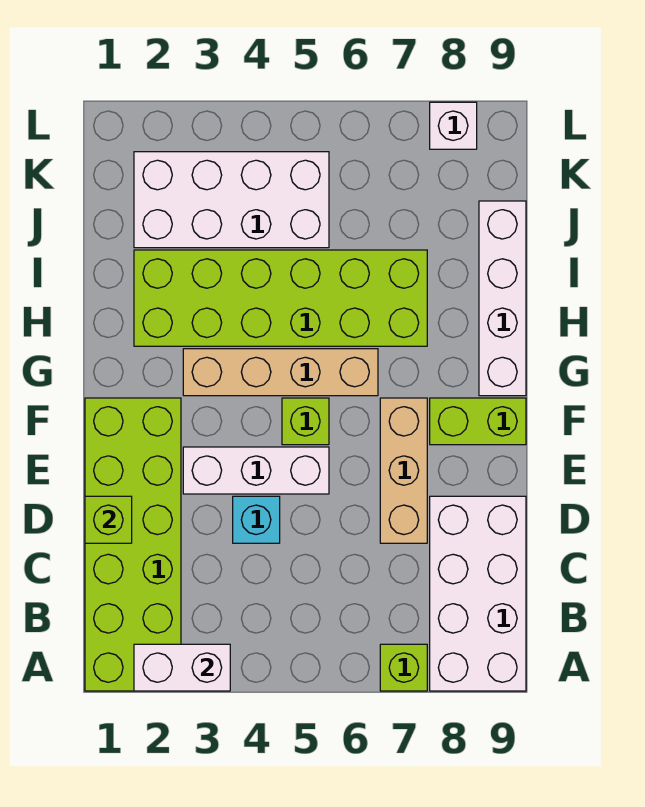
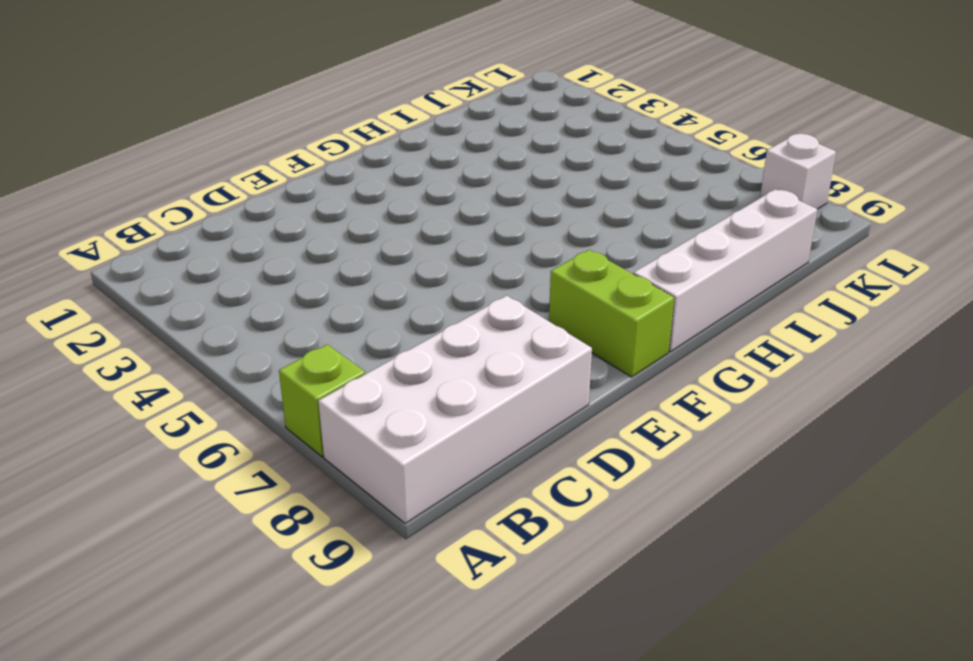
none -> lime brick A1:F2 level 1
none -> cyan brick D4 level 1
none -> tan brick D7:F7 level 1

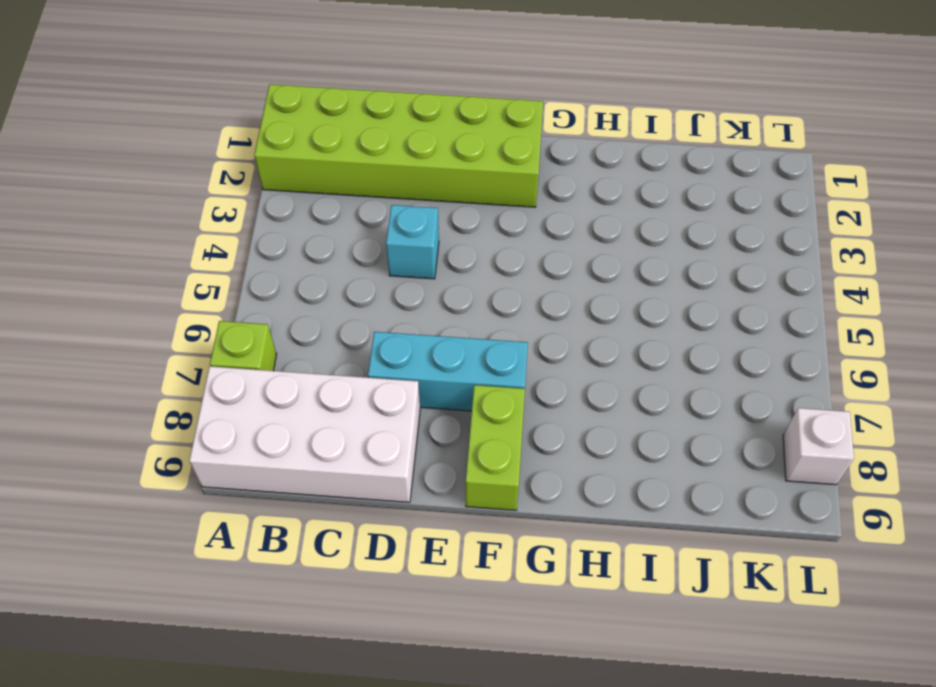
cyan brick D7:F7 level 1 -> tan brick D7:F7 level 1
none -> white brick E3:E5 level 1
none -> lime brick F5 level 1
none -> tan brick G3:G6 level 1

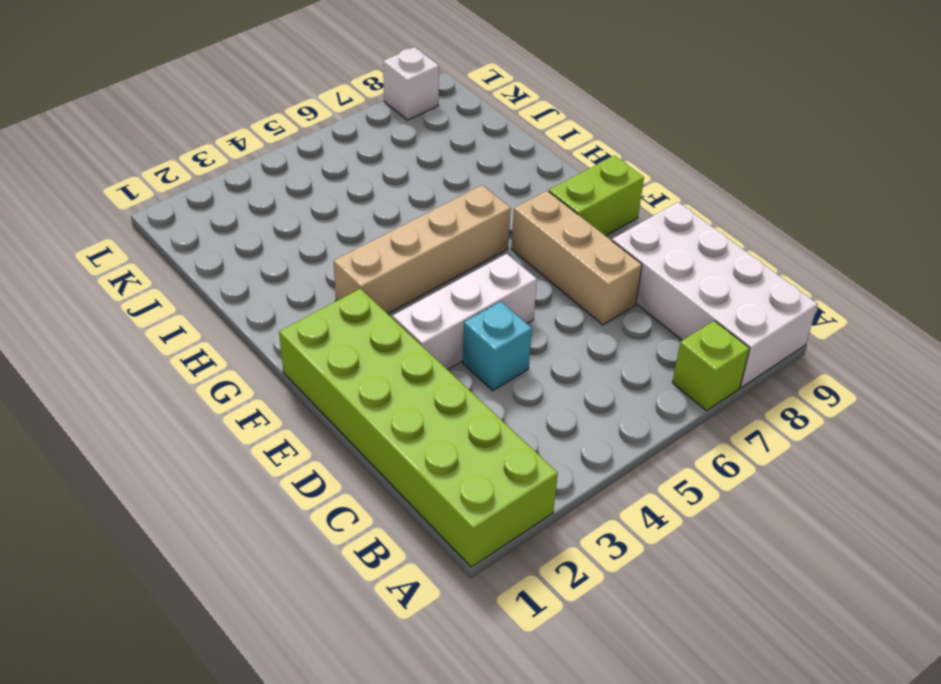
none -> lime brick F5 level 1
none -> white brick G9:J9 level 1
none -> lime brick H2:I7 level 1

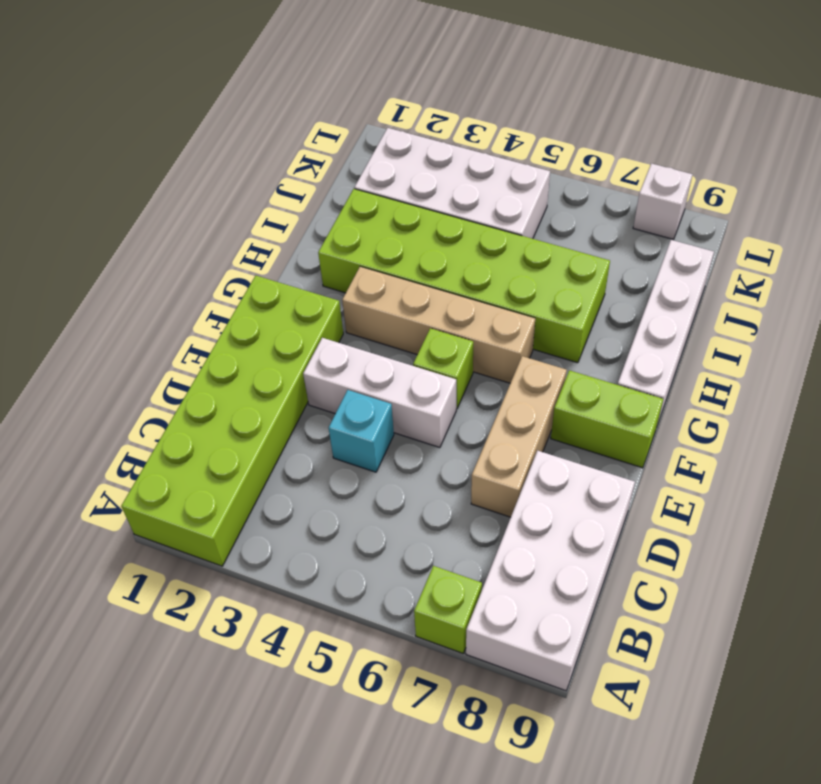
none -> white brick A2:A3 level 2
none -> lime brick D1 level 2

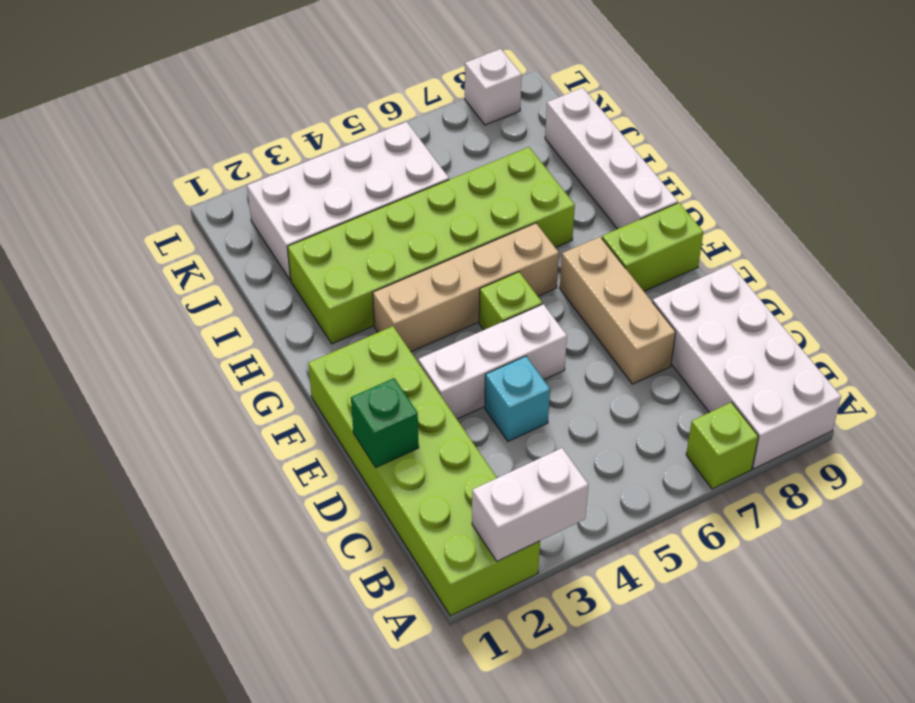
green brick D1 level 2 -> lime brick D1 level 2

